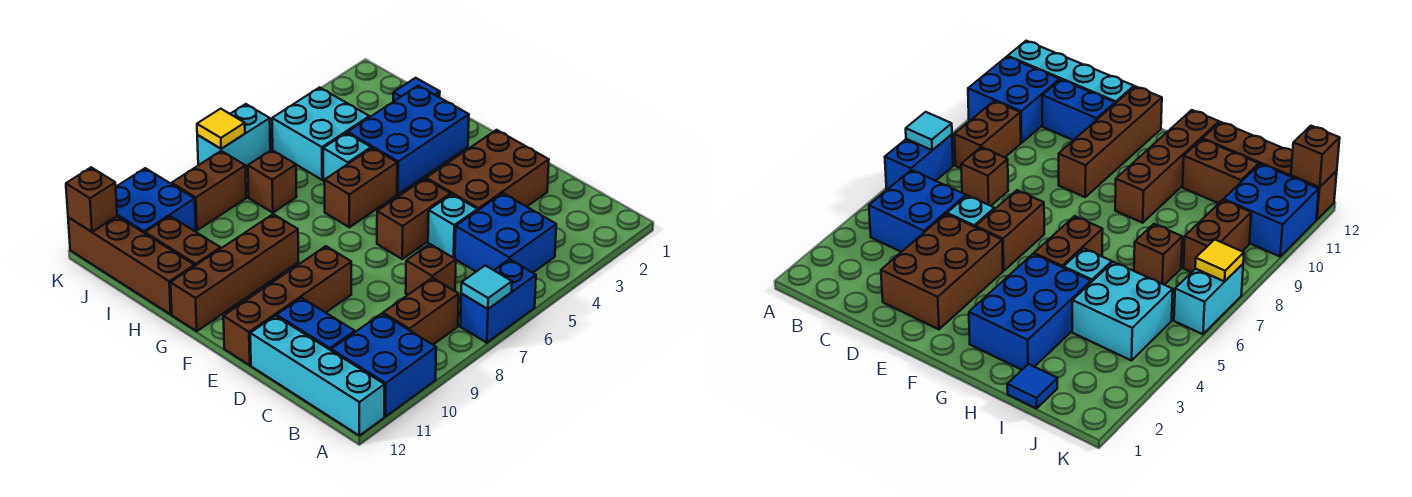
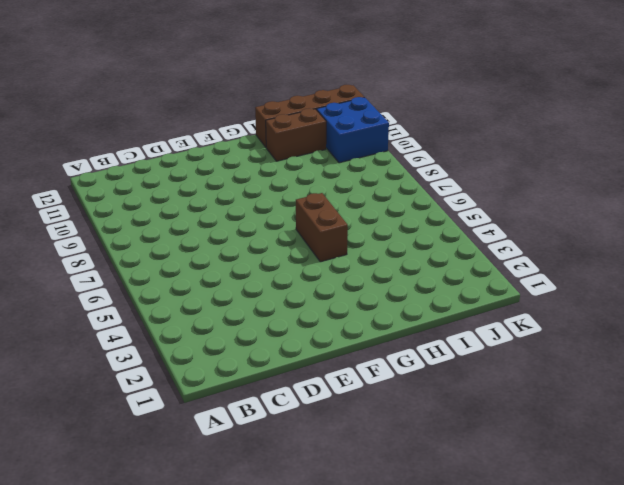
none -> blue brick A6:A7 level 1
none -> blue brick A10:B11 level 1
none -> cyan brick A12:D12 level 1

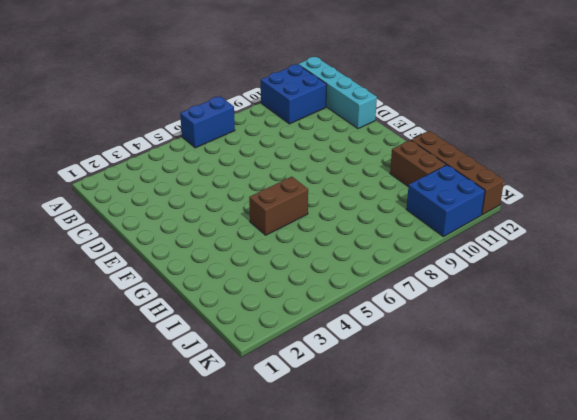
none -> blue brick B4:C5 level 1
none -> brown brick B8:B9 level 1
none -> brown brick C7 level 1

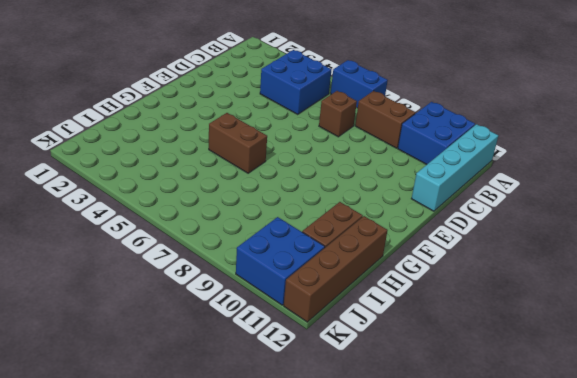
none -> blue brick C11:D11 level 1
none -> brown brick D2:E4 level 1
none -> cyan brick D5 level 1

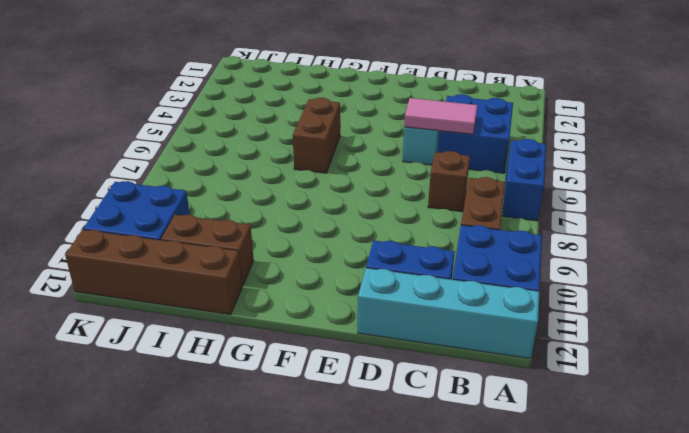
pink tile C5:D5 level 2 -> none
none -> brown brick D2:E4 level 1
none -> brown brick E5:E6 level 1
none -> brown brick E9:E12 level 1

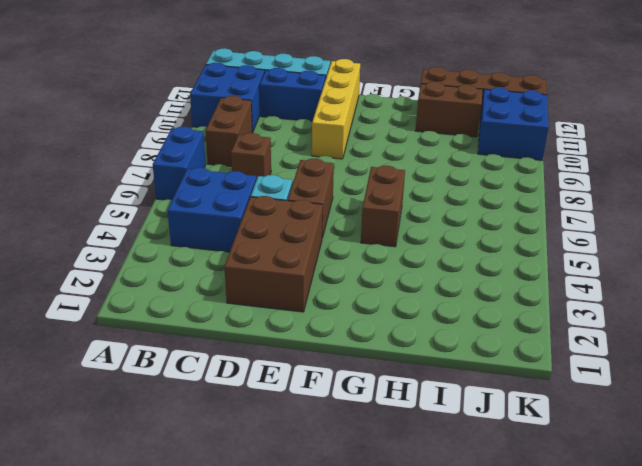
yellow brick E9:E12 level 1 -> brown brick E9:E12 level 1
none -> blue brick G2:H4 level 1
none -> brown brick G9:G12 level 1
none -> cyan brick H5 level 1

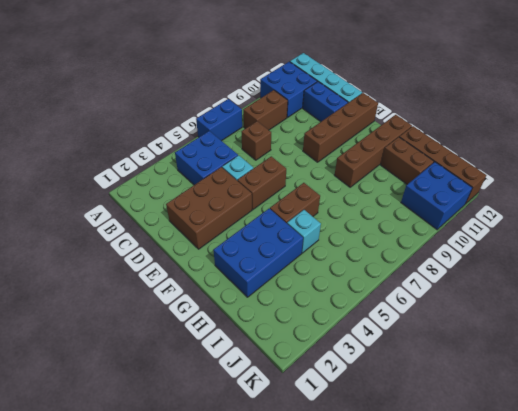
none -> blue tile I1 level 1
none -> cyan brick I4:J5 level 1
none -> brown brick I7 level 1

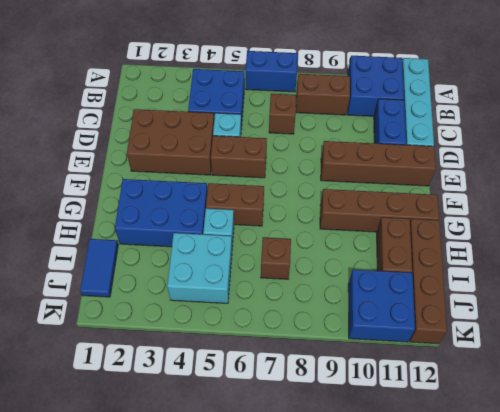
blue tile I1:J1 level 1 -> blue tile I1 level 1
none -> brown brick J8:J9 level 1
none -> cyan brick K6:K7 level 1
none -> cyan tile A7 level 2

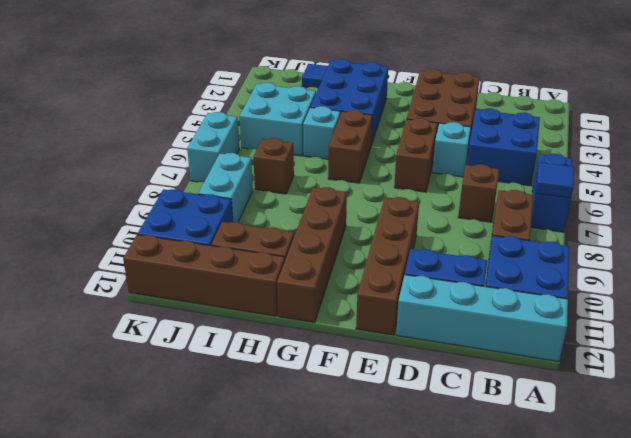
blue tile A7 level 2 -> cyan tile A7 level 2
cyan brick J8:J9 level 1 -> brown brick J8:J9 level 1
none -> yellow tile K7 level 2
none -> brown brick K12 level 2

